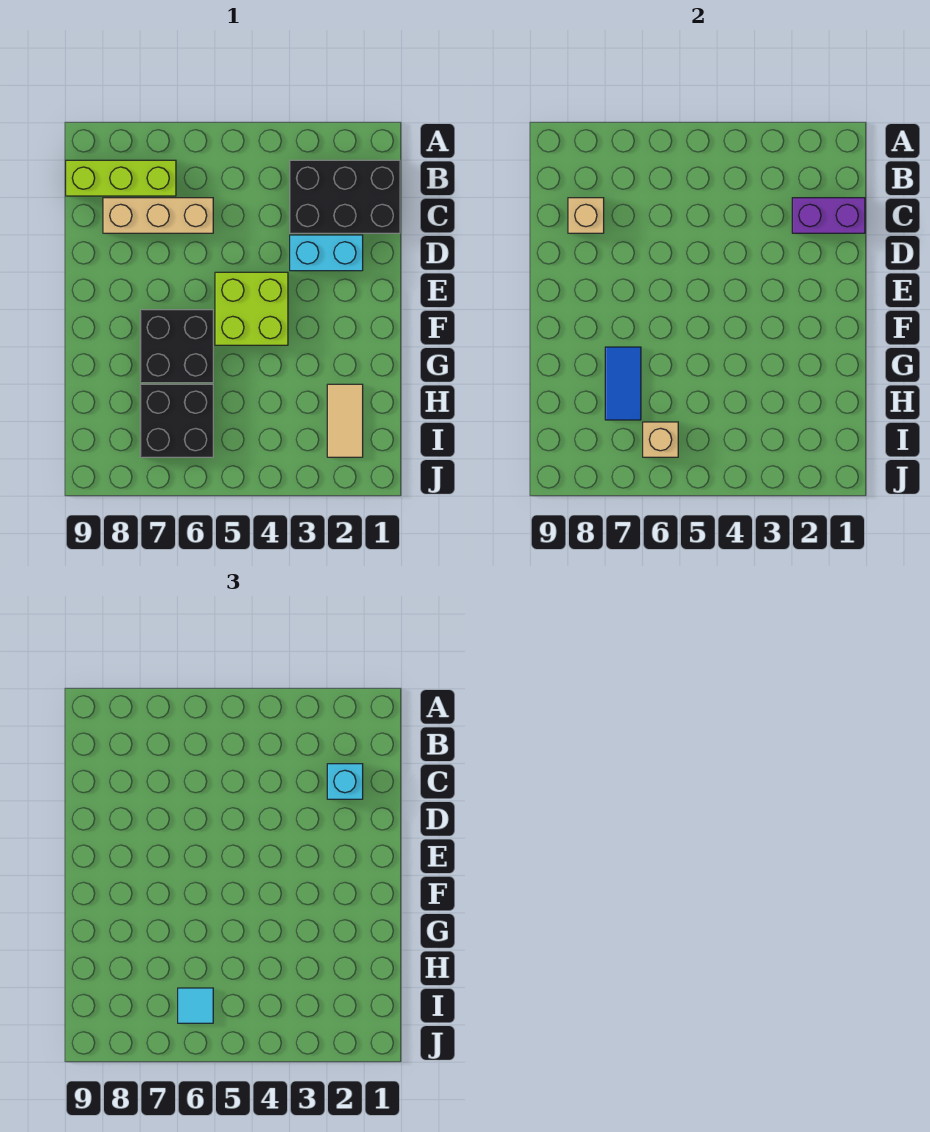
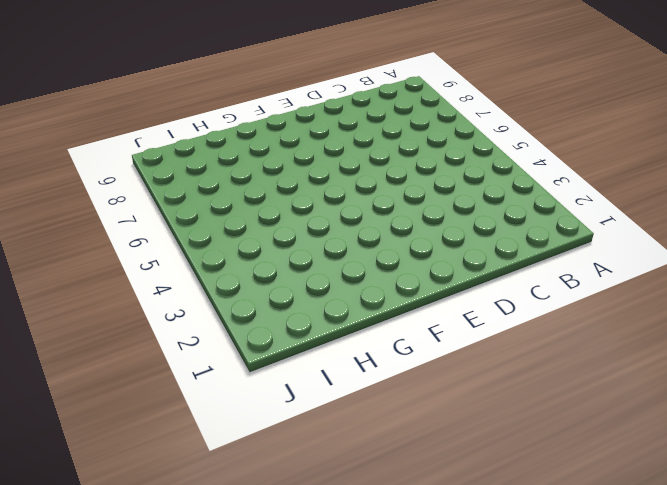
none -> black brick B1:C3 level 1
none -> lime brick B7:B9 level 1
none -> tan brick C6:C8 level 1

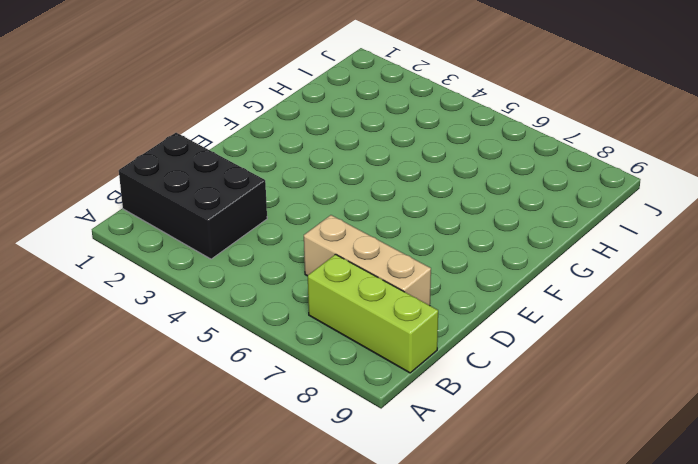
none -> cyan brick D2:D3 level 1
none -> lime brick E4:F5 level 1
none -> black brick F6:G7 level 1

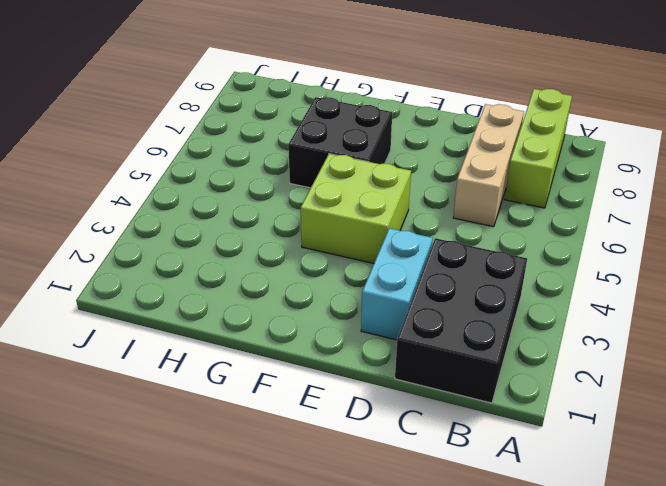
none -> tan tile H2:I2 level 1
none -> black brick H6:I7 level 1
none -> purple brick C1:C2 level 2

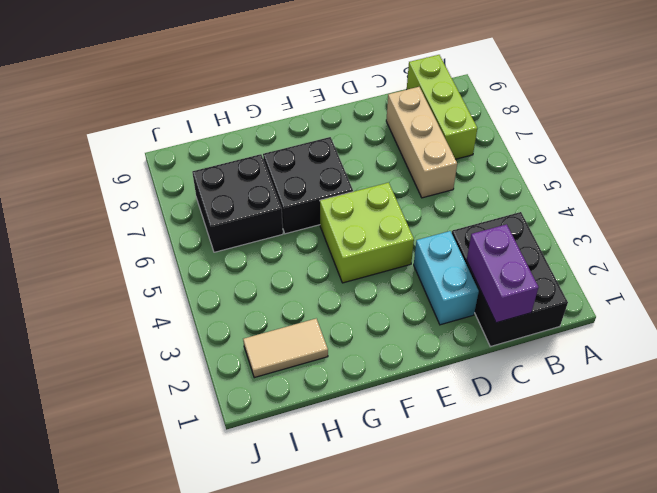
none -> tan brick C8 level 2
none -> blue tile G7:H7 level 2
none -> tan brick I6 level 2

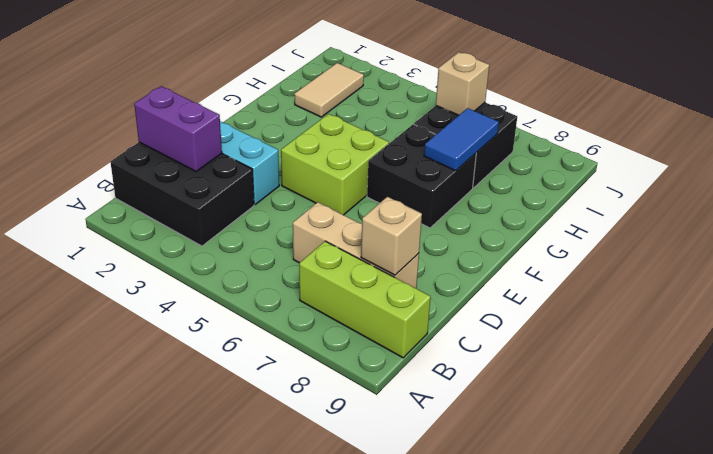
none -> cyan brick C2 level 3
none -> cyan tile I6 level 3

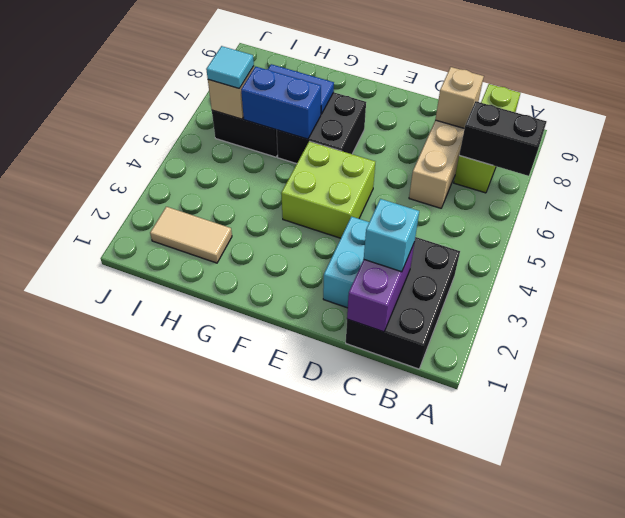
black brick A7:B7 level 2 -> none
blue brick G6:H6 level 2 -> none

